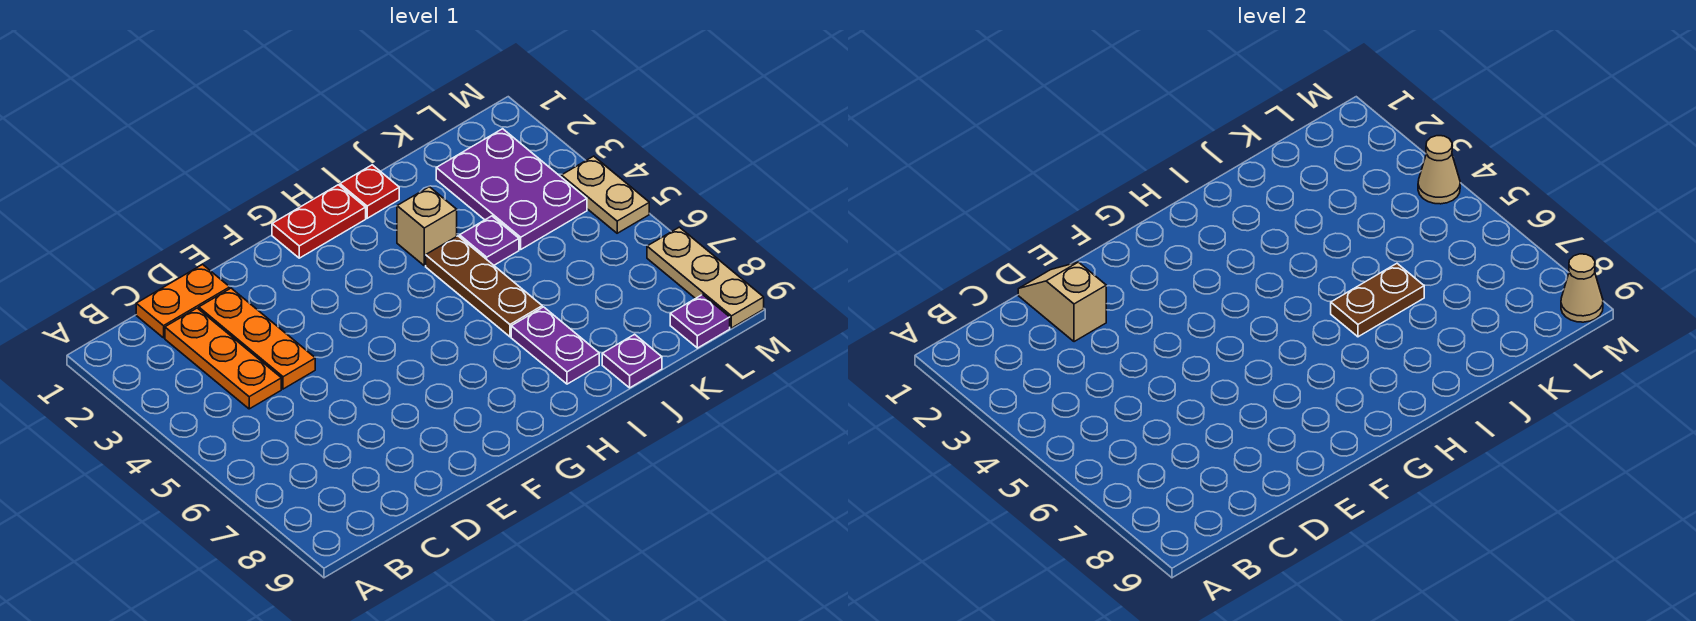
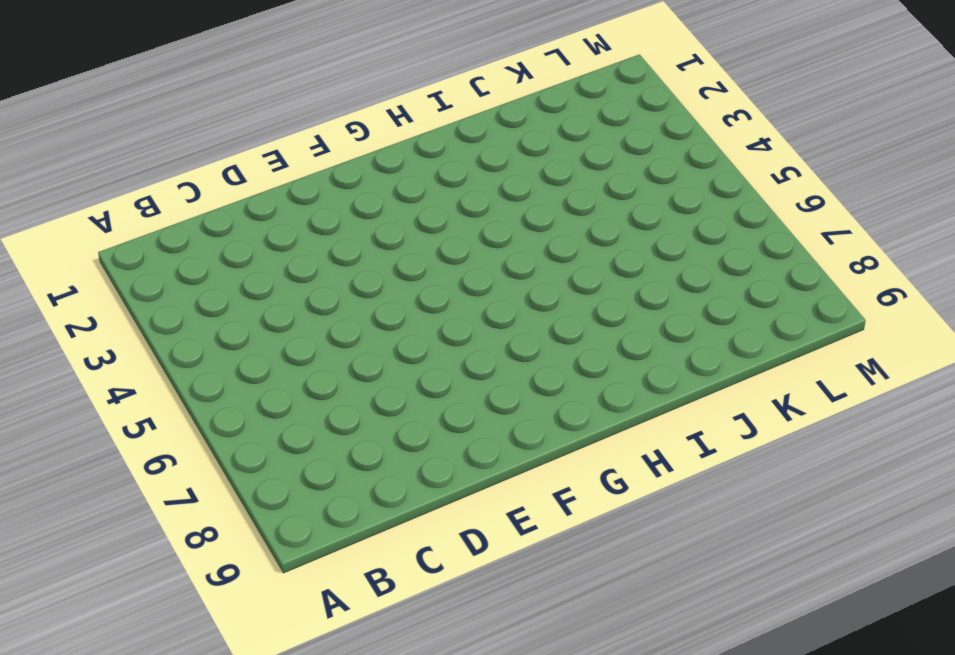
none -> orange plate C1:D1 level 1
none -> orange plate C2:C4 level 1
none -> orange plate D2:D4 level 1

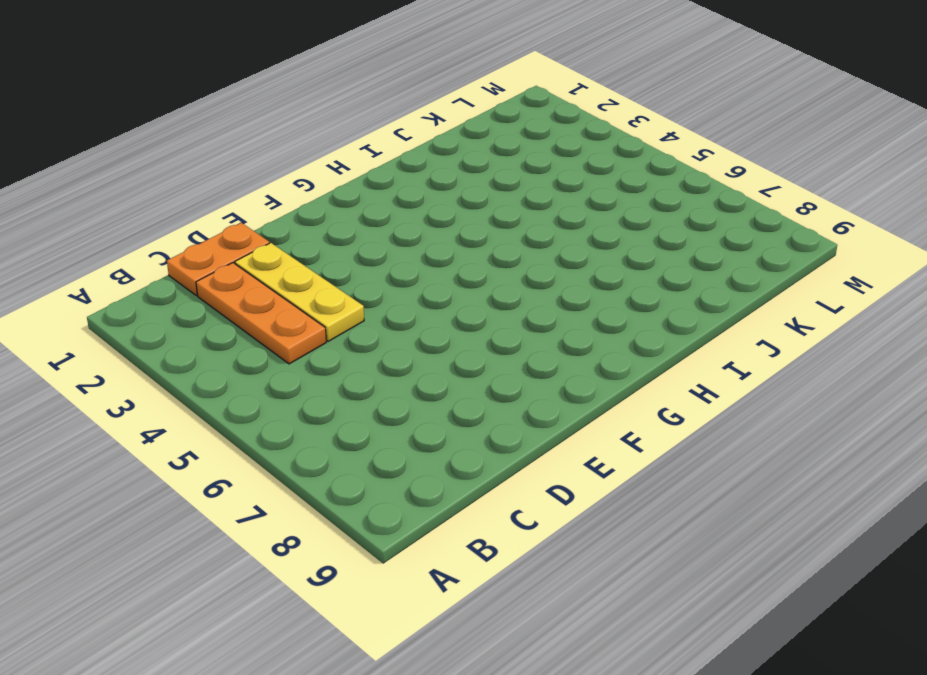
yellow plate D2:D4 level 1 -> orange plate D2:D4 level 1
none -> red plate G1:H1 level 1
none -> red plate I1 level 1
none -> tan brick I3 level 1

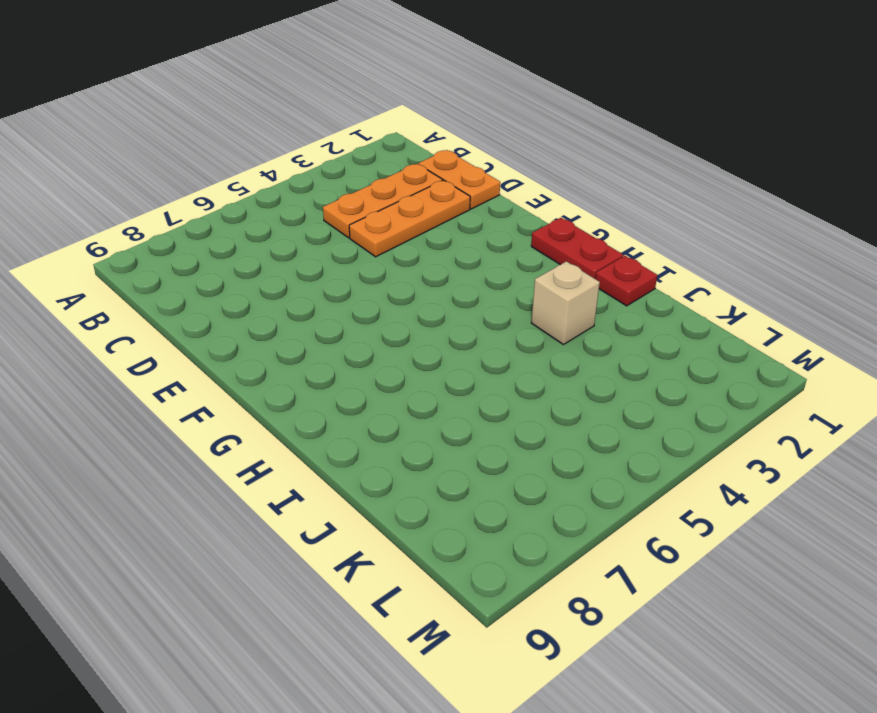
none -> brown plate I4:I6 level 1
none -> purple plate I7:I8 level 1
none -> purple plate J4 level 1

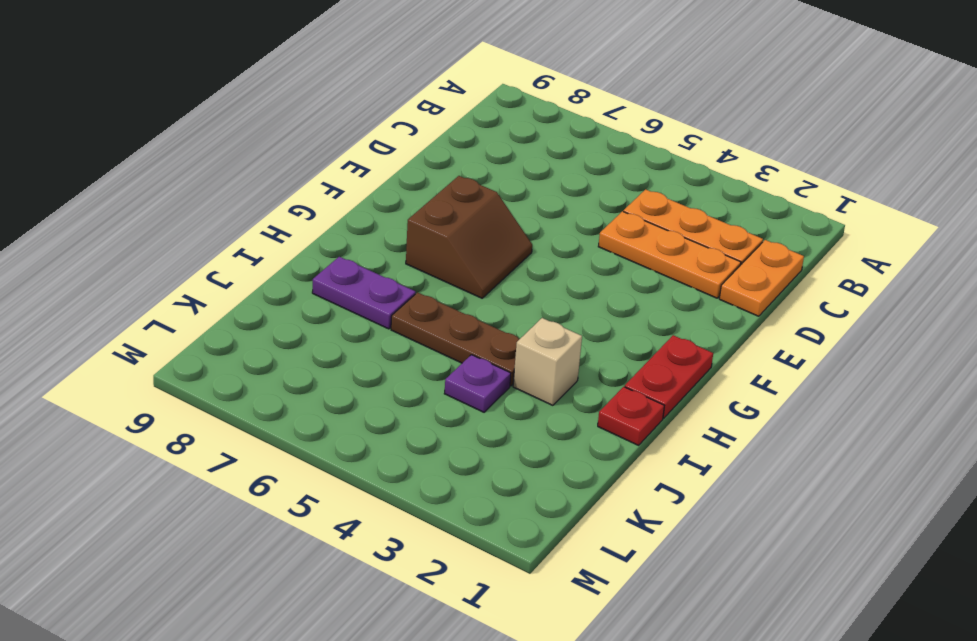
brown slope F6:G7 level 1 top 7 -> none
none -> purple plate J9 level 1
none -> purple plate K2:L4 level 1
none -> purple plate L9 level 1

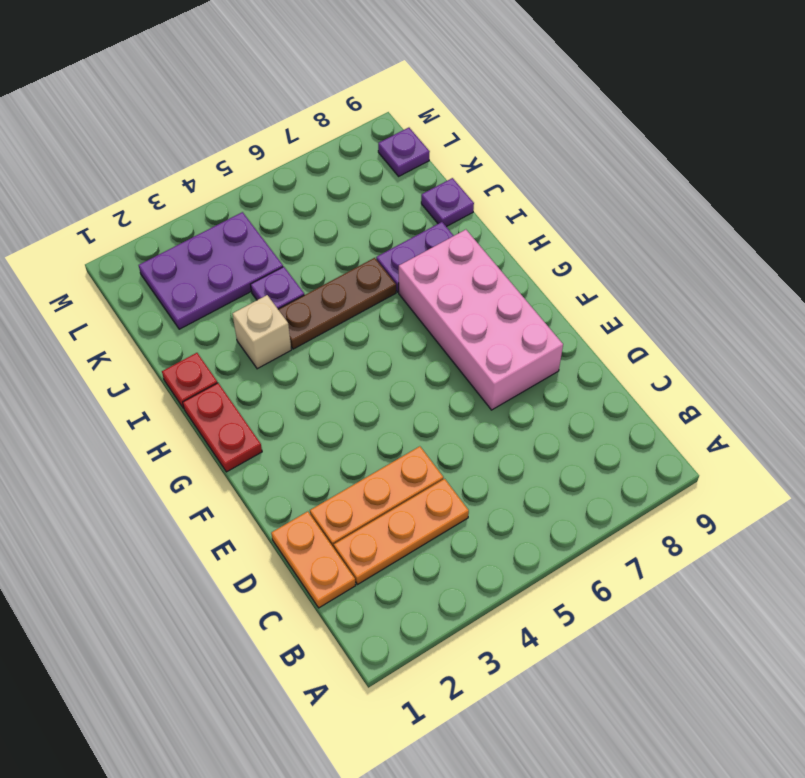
pink brick E7:H8 level 1 -> none
none -> tan plate M4:M5 level 1
none -> tan plate M7:M9 level 1
none -> tan slope D1:D2 level 2 top 2

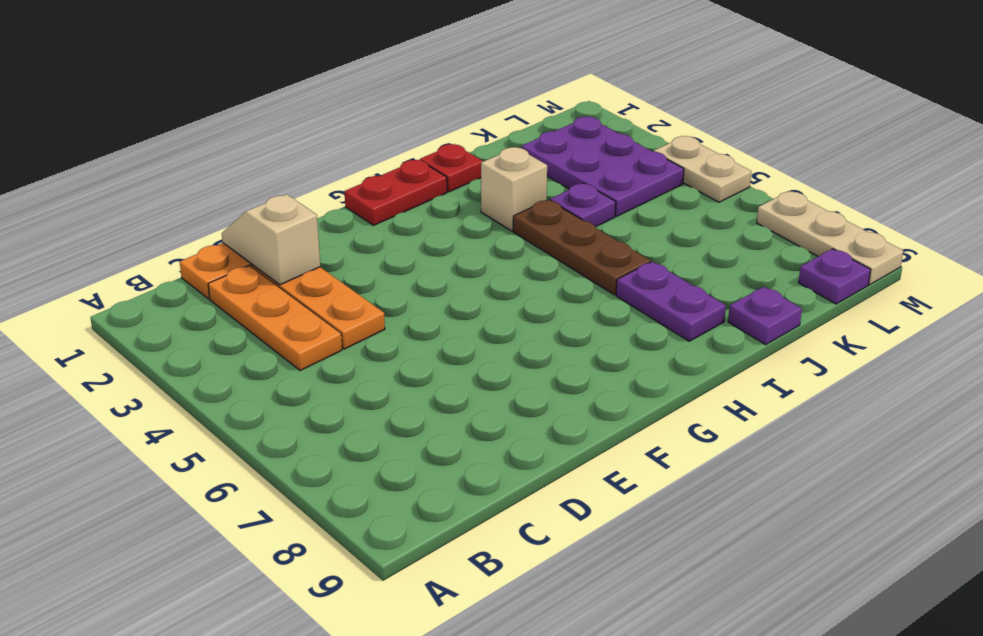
none -> brown plate I6:J6 level 2
none -> tan cone M4 level 2
none -> tan cone M9 level 2

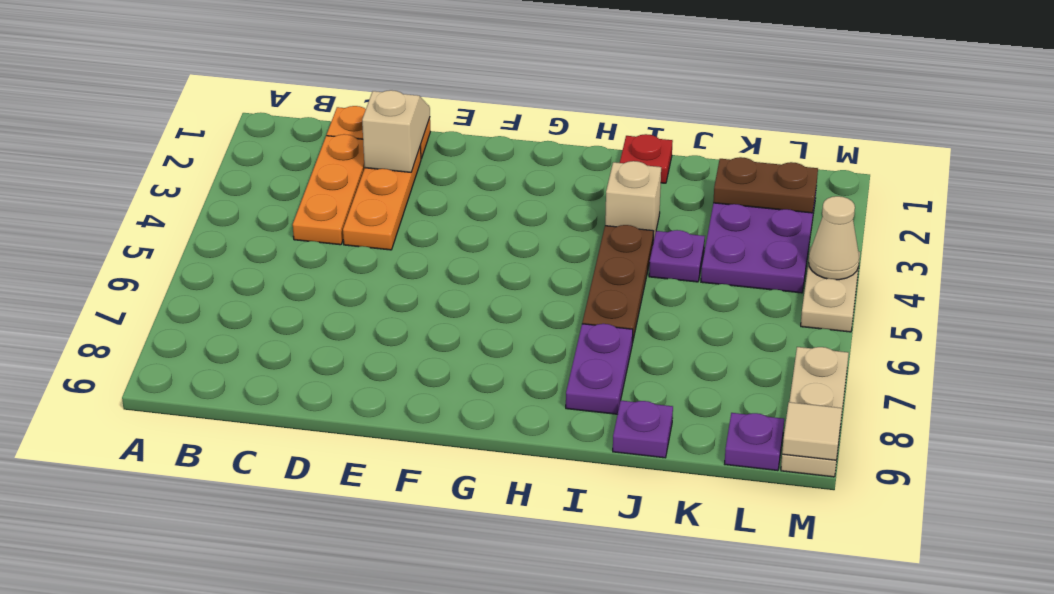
brown plate K2:L2 level 2 -> brown plate I6:J6 level 2
tan tile M9 level 2 -> tan cone M9 level 2
none -> red plate G1:H1 level 1

